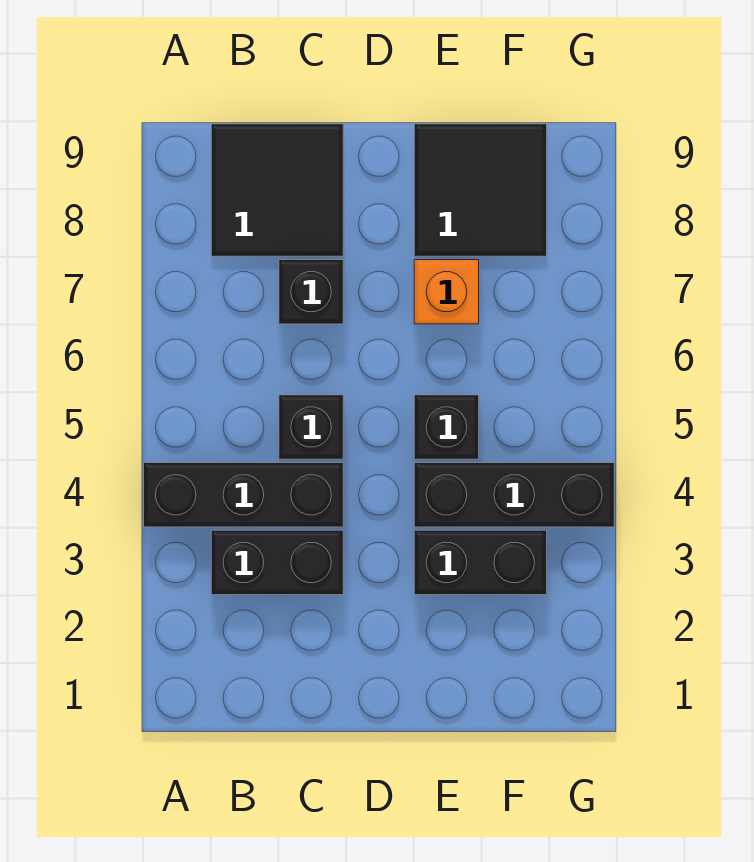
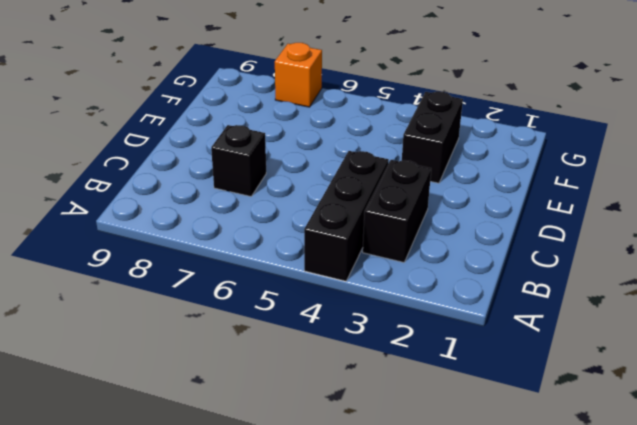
orange brick G7 level 1 -> orange brick E7 level 1
none -> black tile B8:C9 level 1
none -> black brick C5 level 1

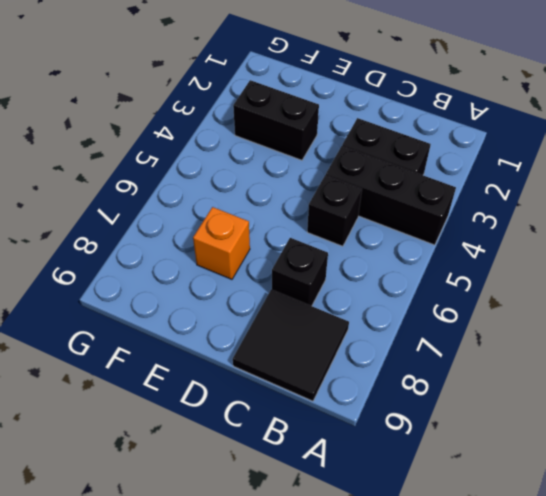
none -> black brick E4:G4 level 1
none -> black brick E5 level 1

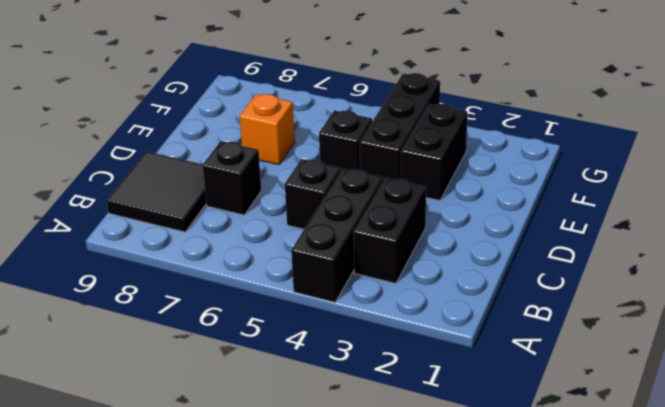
none -> black tile E8:F9 level 1

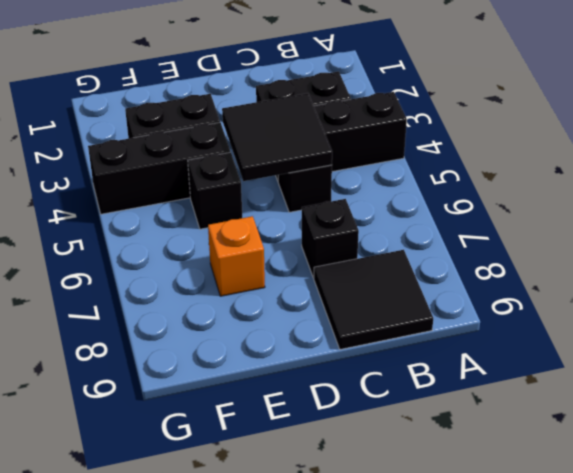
black tile C4:D5 level 2 -> black tile E8:F9 level 1

